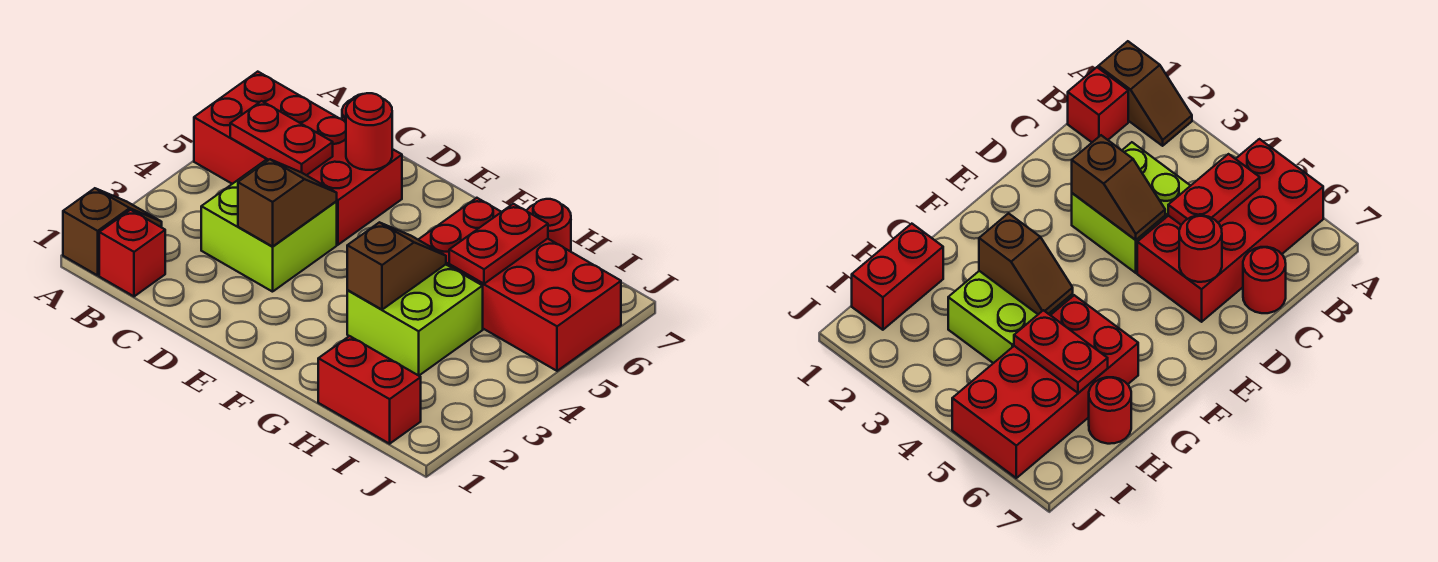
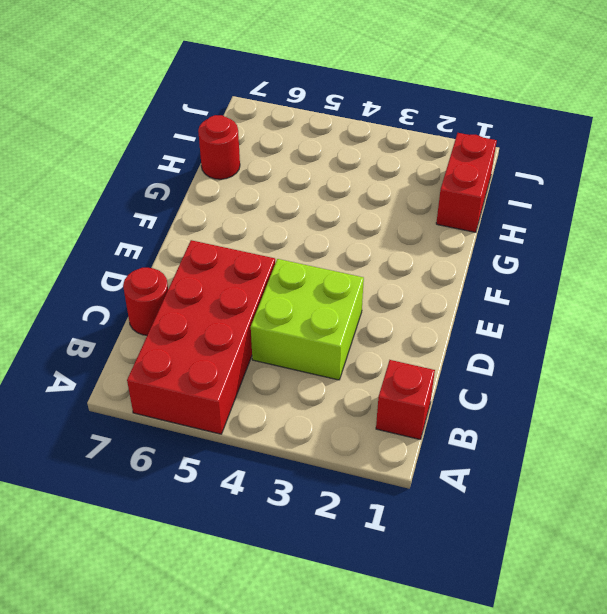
none -> brown slope A1:A2 level 1 top 1
none -> lime brick G3:H4 level 1
none -> red brick G5:J6 level 1

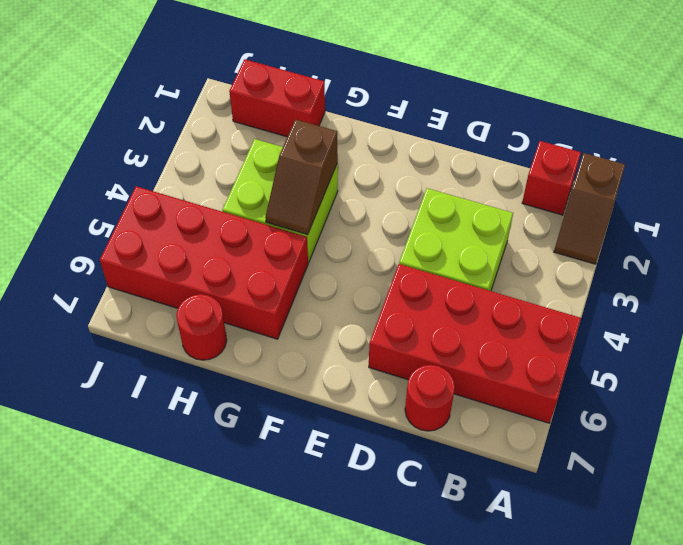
none -> red plate B5:C5 level 2
none -> brown slope D3:D4 level 2 top 3
none -> red round brick D6 level 2

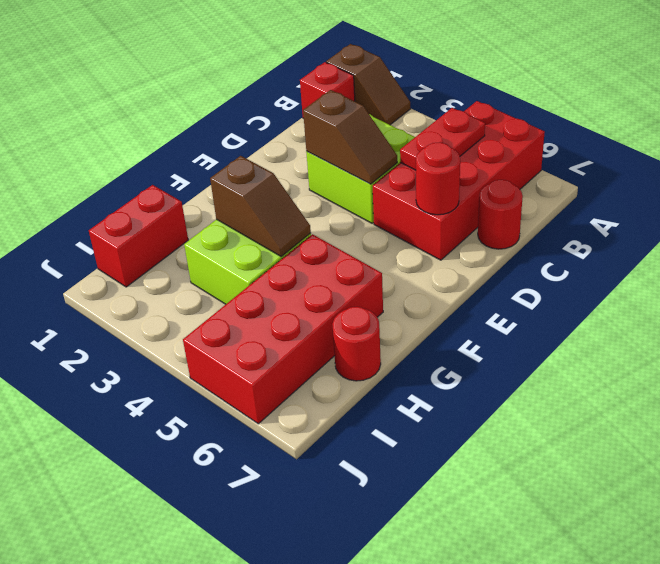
none -> red plate H5:H6 level 2

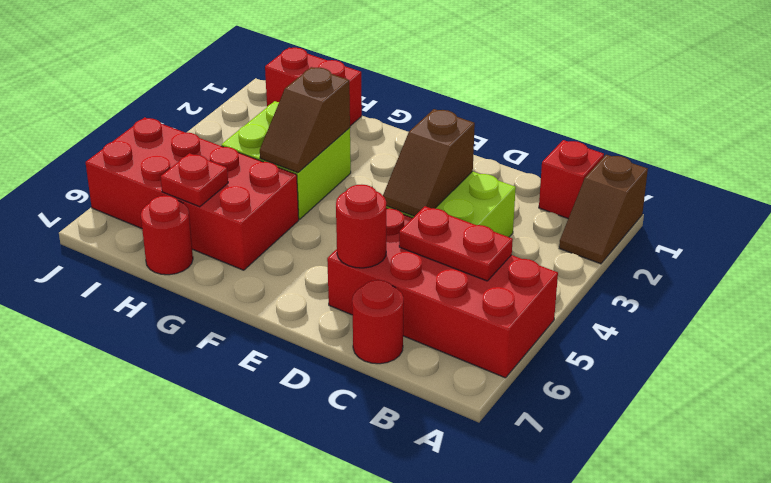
red plate H6 level 2 -> red plate H5:H6 level 2

